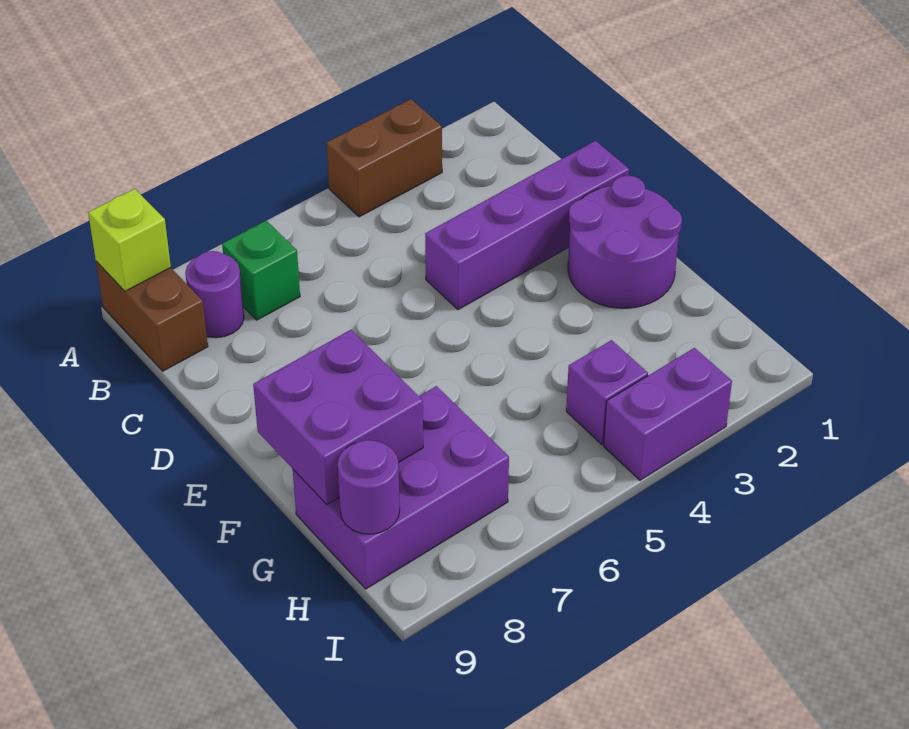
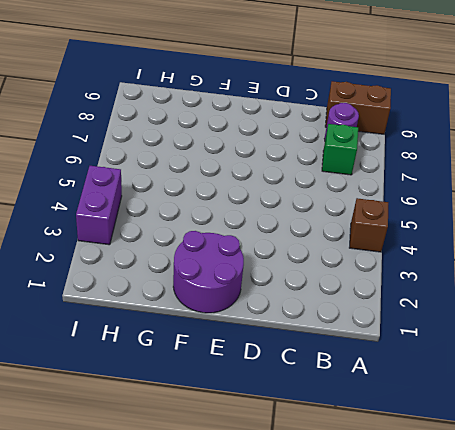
brown brick A4 level 1 -> brown brick A3:A4 level 1
none -> purple brick D1:D4 level 1
none -> purple brick G7:H9 level 1
none -> purple brick H4 level 1

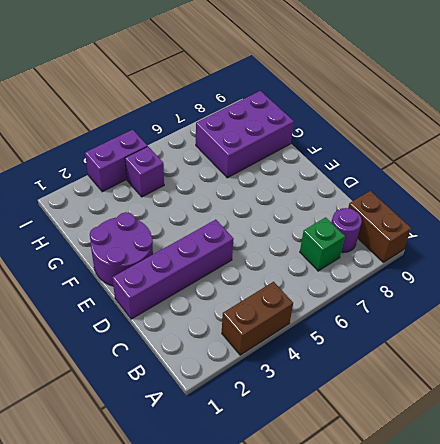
none -> lime brick A9 level 2
none -> purple brick F8:G9 level 2
none -> purple round brick H9 level 2

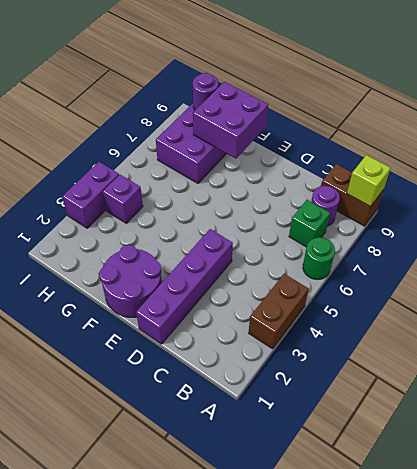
green round brick A6 level 1 -> none

